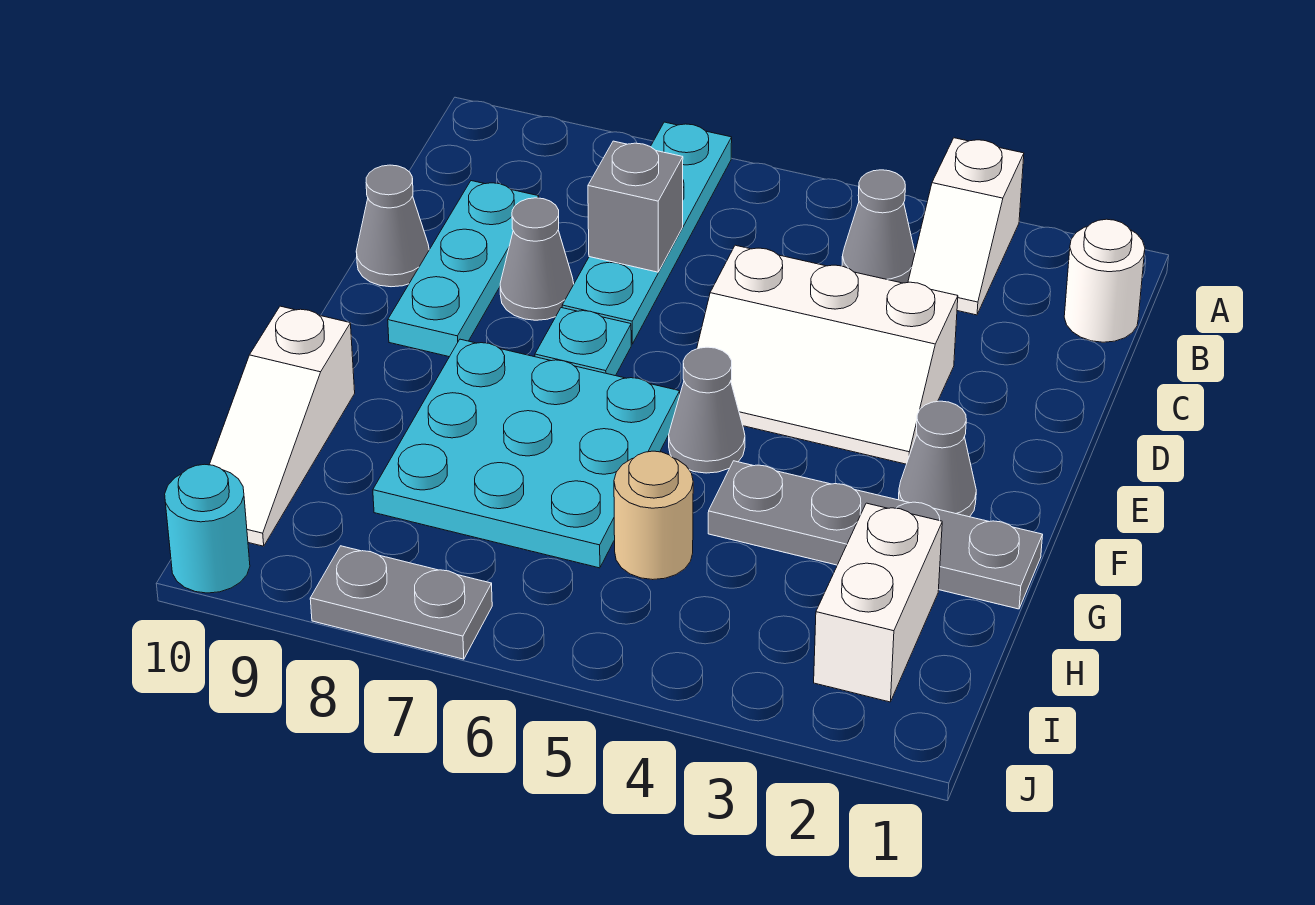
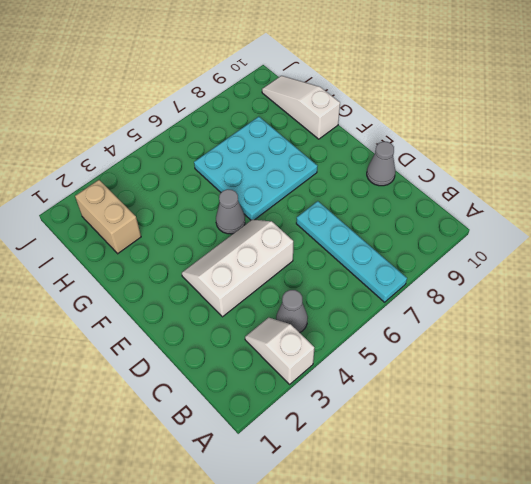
tan brick H2:I2 level 1 -> white brick H2:I2 level 1
none -> white round brick B1 level 1
none -> cyan plate C9:E9 level 1
none -> grey cone D8 level 1

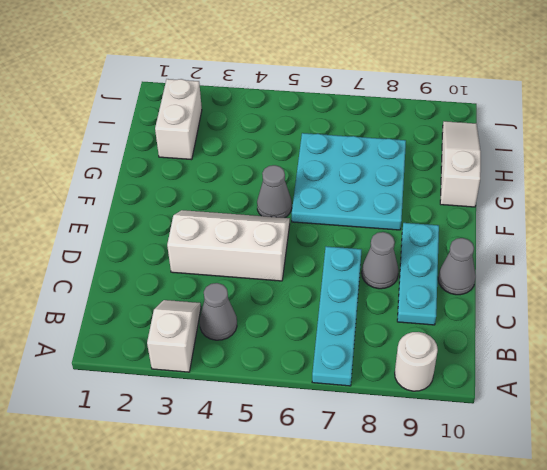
white round brick A9 level 1 -> white round brick B1 level 1
none -> cyan plate E7 level 1
none -> grey cone F2 level 1
none -> grey plate G1:G4 level 1

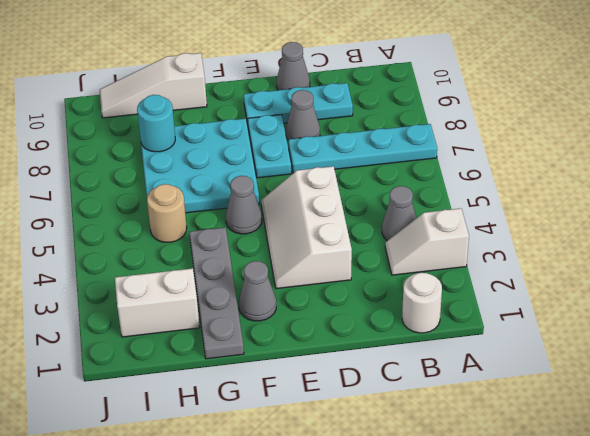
cyan plate E7:E8 level 1 -> cyan plate E7 level 1
cyan round brick H8 level 2 -> cyan round brick J10 level 1
none -> grey plate J7:J8 level 1
none -> grey brick C7 level 2

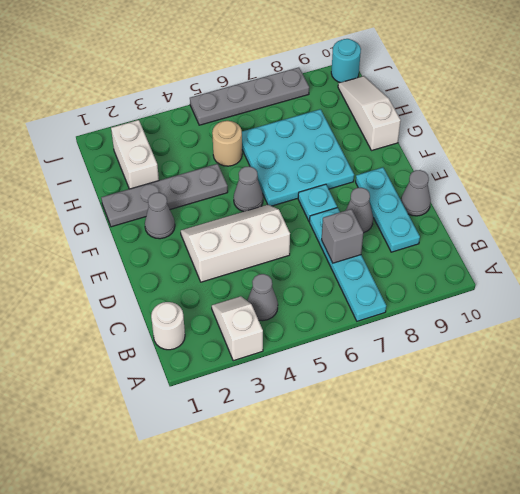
grey plate J5:J8 level 1 -> grey plate J7:J8 level 1

